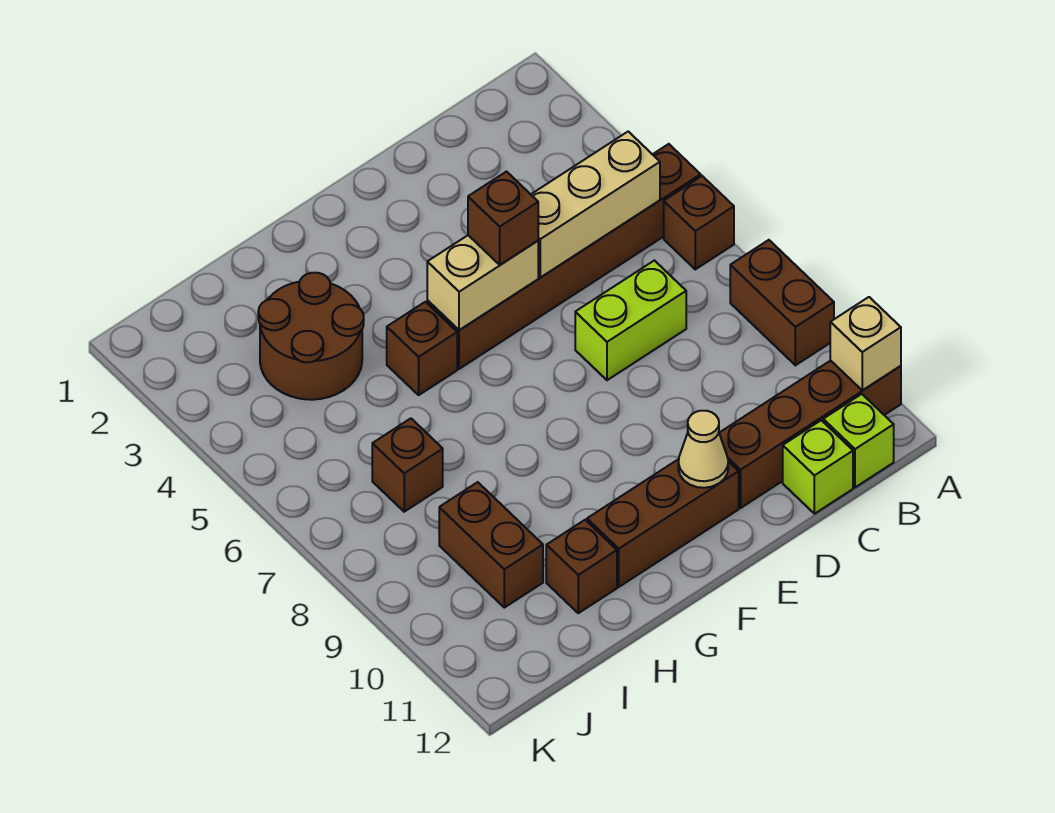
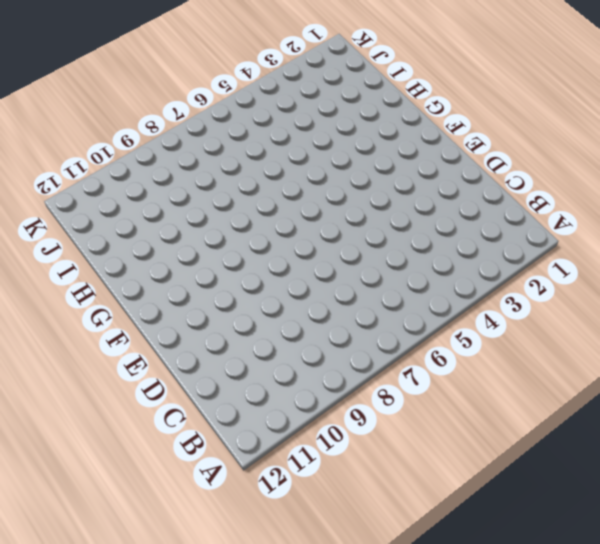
none -> brown brick A5:F5 level 1
none -> brown brick A6 level 1
none -> brown brick A8:A9 level 1

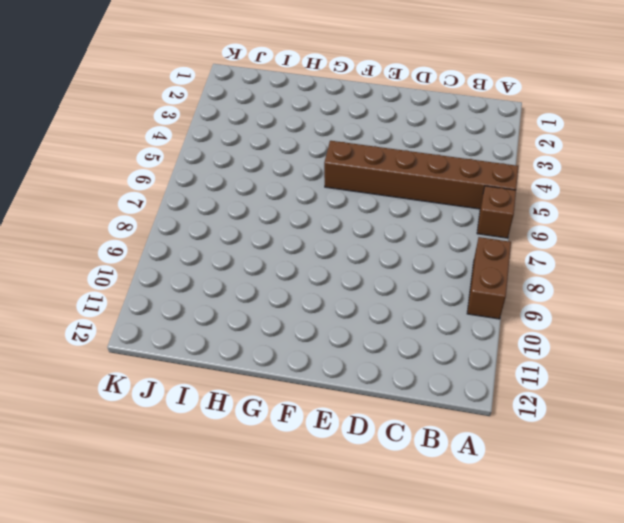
none -> brown brick A11:D11 level 1
none -> lime brick B12 level 1
none -> lime brick C7:D7 level 1

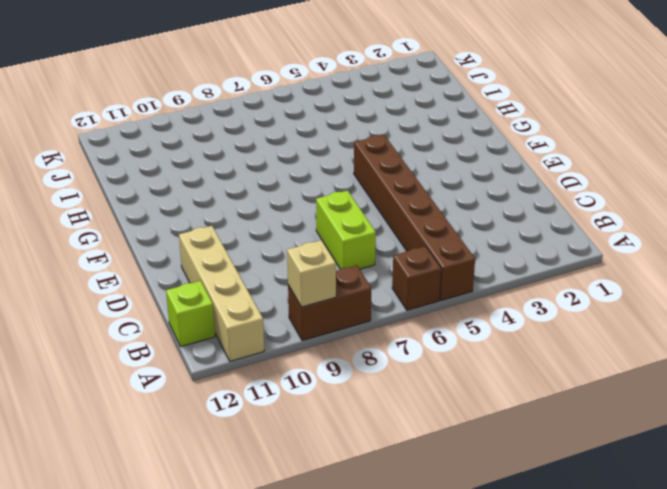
tan brick A9 level 2 -> tan brick A11 level 2
tan brick A11:D11 level 1 -> brown brick A11:D11 level 1
none -> lime brick C12 level 1
none -> brown brick E11:G11 level 1
none -> brown brick G5 level 1

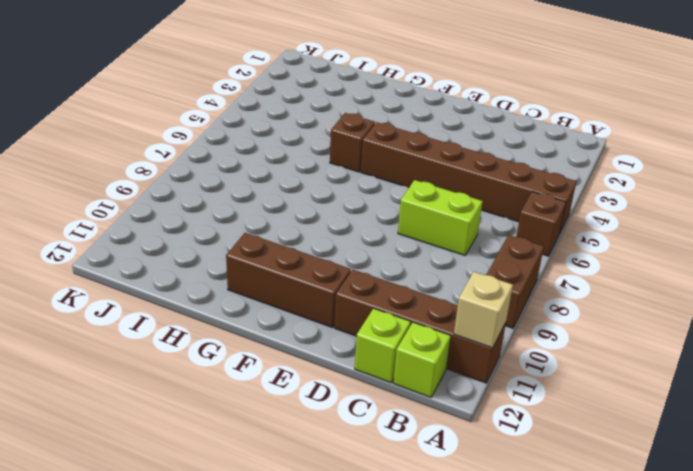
none -> brown round brick H3:I4 level 1
none -> brown brick H11 level 1
none -> brown brick I7 level 1

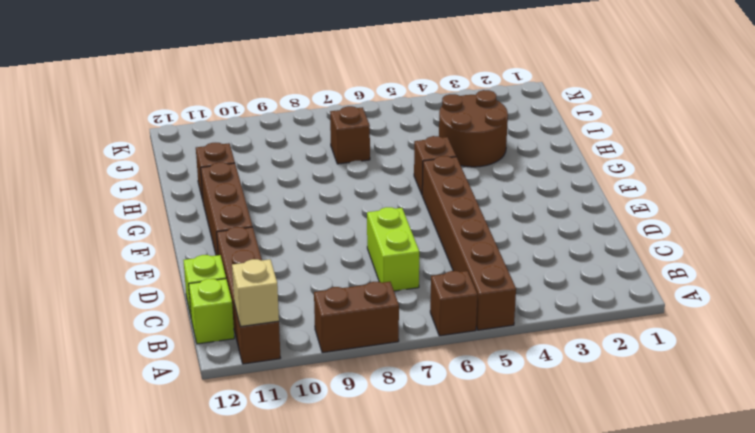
none -> brown brick I9:I10 level 1
none -> tan brick B5:D5 level 2
none -> tan brick E5:F5 level 2

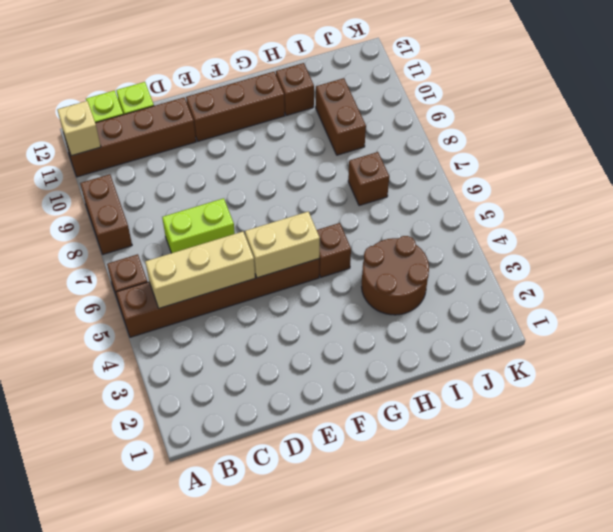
none -> tan cone E11 level 2
none -> brown brick E5 level 3

